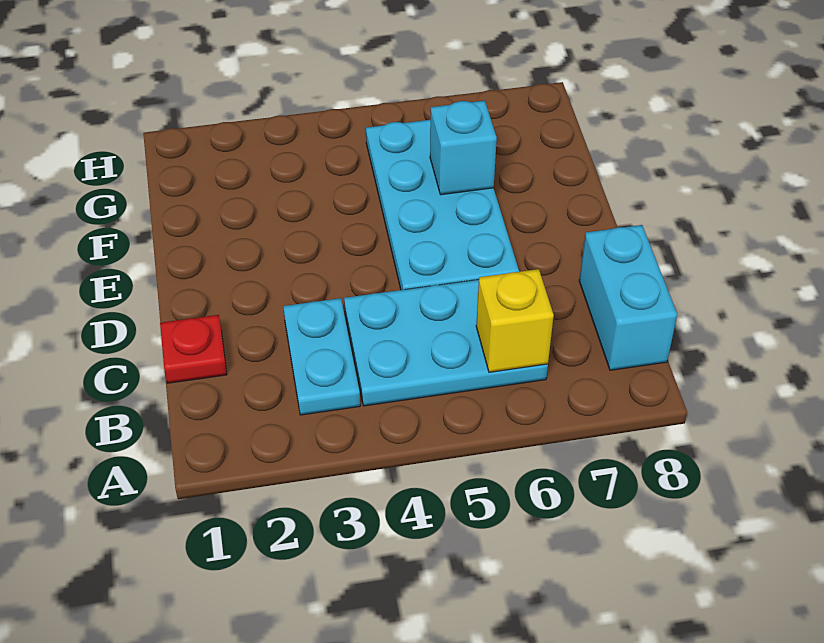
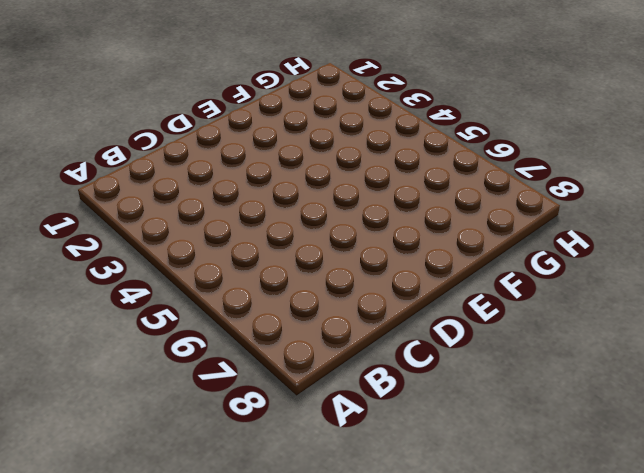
none -> cyan plate B3:C3 level 1
none -> cyan plate B4:C6 level 1

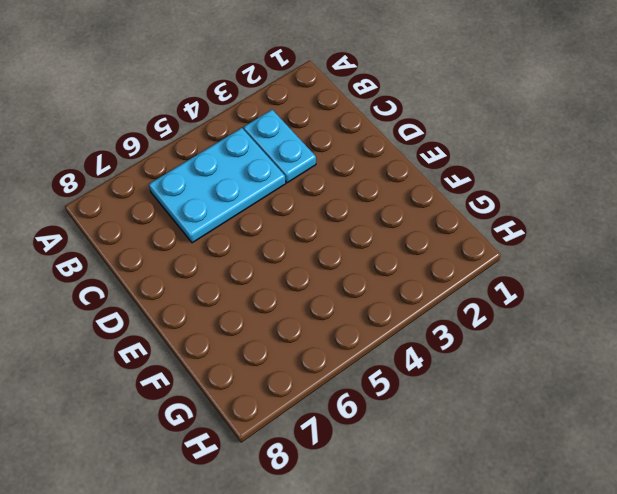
none -> cyan brick B8:C8 level 1
none -> red plate C1 level 1

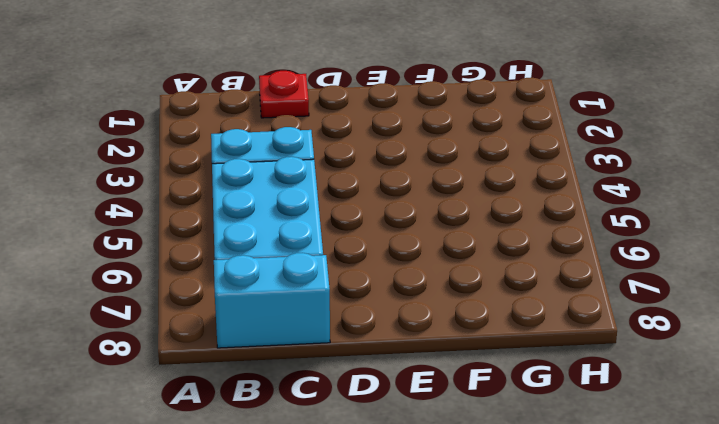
none -> cyan plate D5:G6 level 1
none -> yellow brick B6 level 2

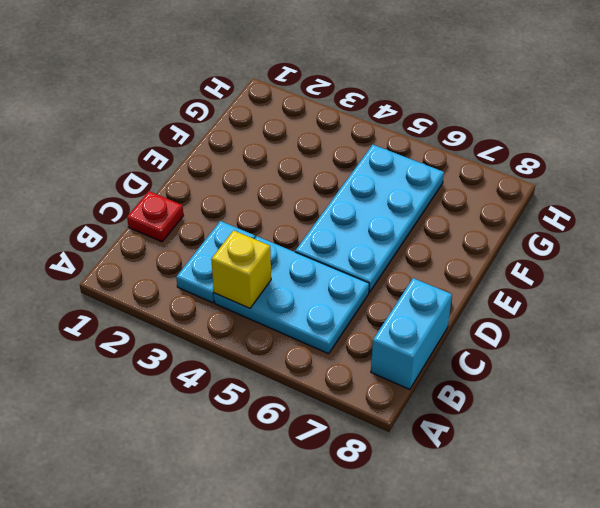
yellow brick B4 level 2 -> yellow brick B6 level 2
none -> cyan brick F6 level 2

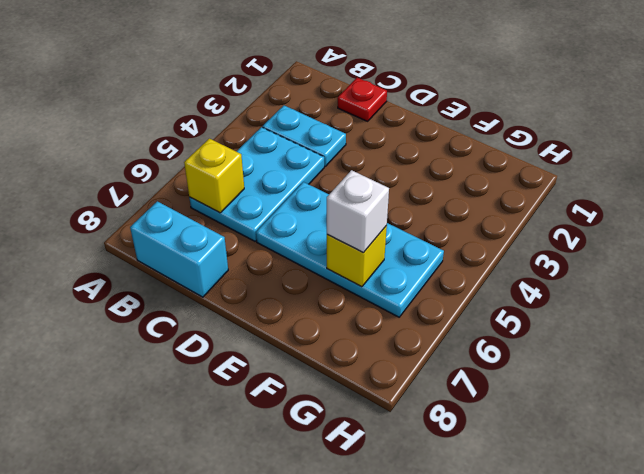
yellow brick F6 level 2 -> cyan brick F6 level 2
white brick F6 level 3 -> none

